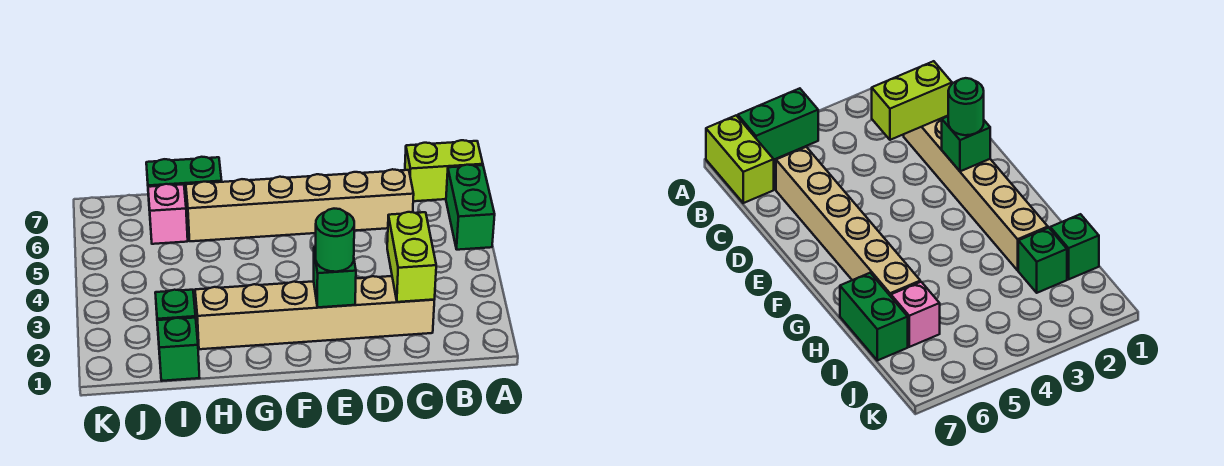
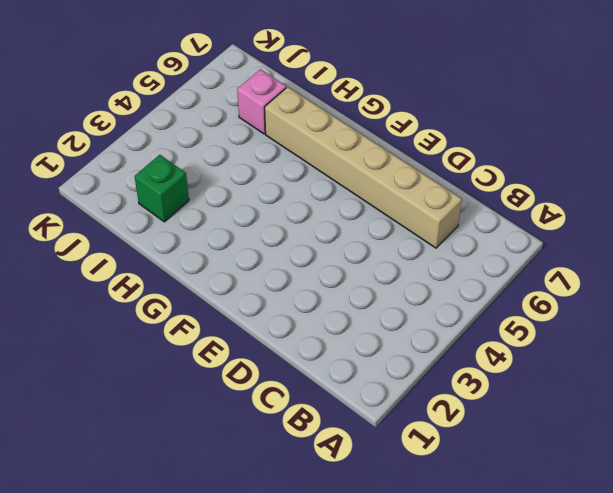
none -> green brick A5:A6 level 1
none -> lime brick A7:B7 level 1

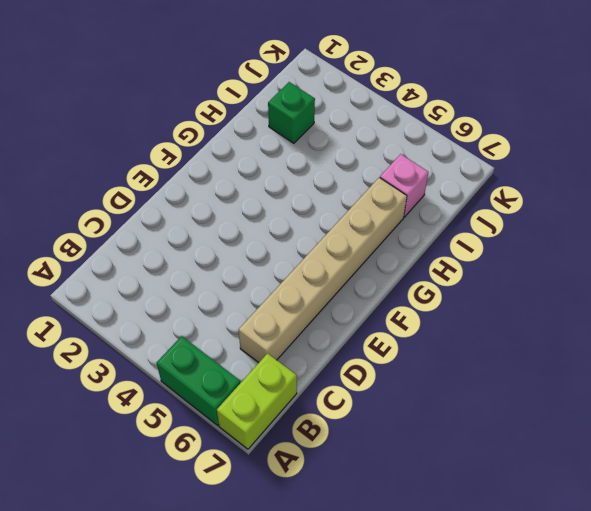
none -> tan brick C2:H2 level 1
none -> green brick H7:I7 level 1

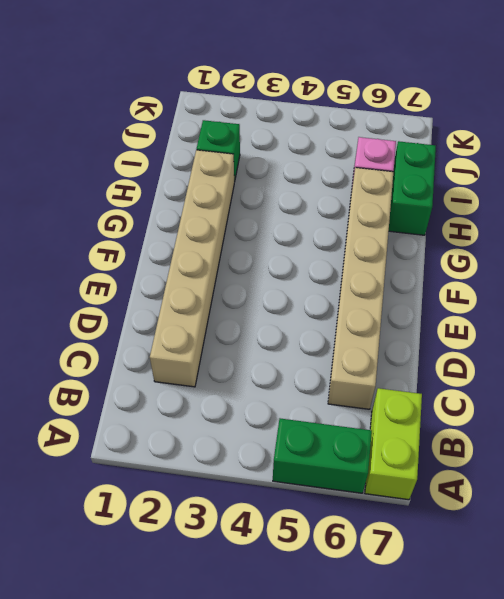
none -> green brick I1 level 1
none -> lime brick C2:C3 level 2

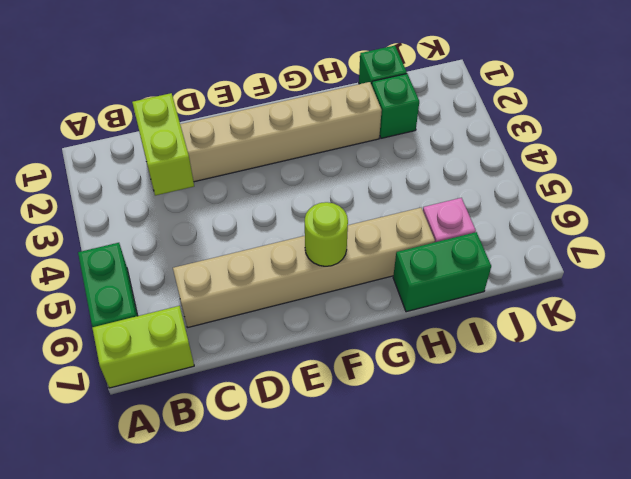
lime round brick F6 level 2 -> none
none -> green brick E2 level 2
none -> green round brick E2 level 3

